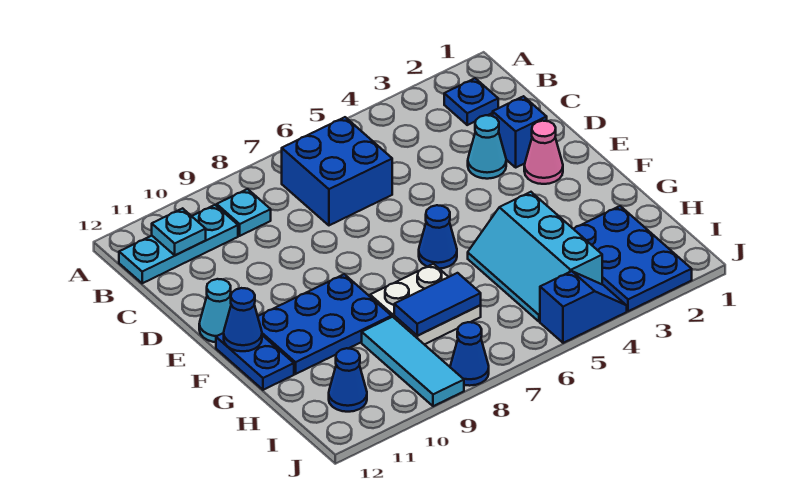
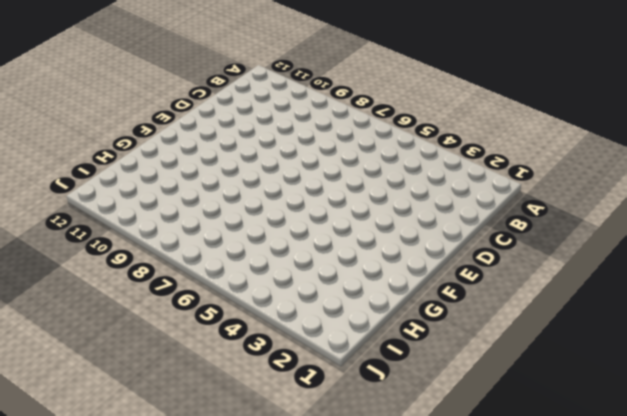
none -> blue plate B2 level 1
none -> blue brick B6:C7 level 1
none -> cyan plate B9 level 1

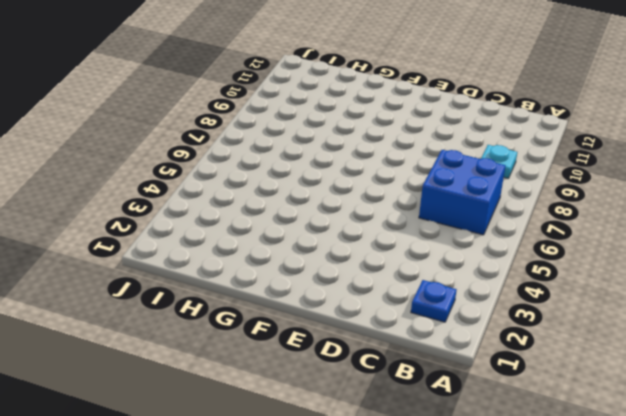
none -> cyan plate B10:B12 level 1
none -> blue brick D2 level 1
none -> cyan cone D3 level 1

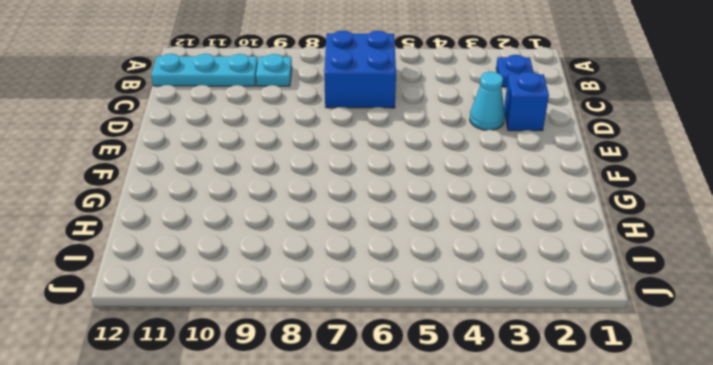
none -> pink cone E2 level 1
none -> cyan cone E12 level 1
none -> blue cone F6 level 1

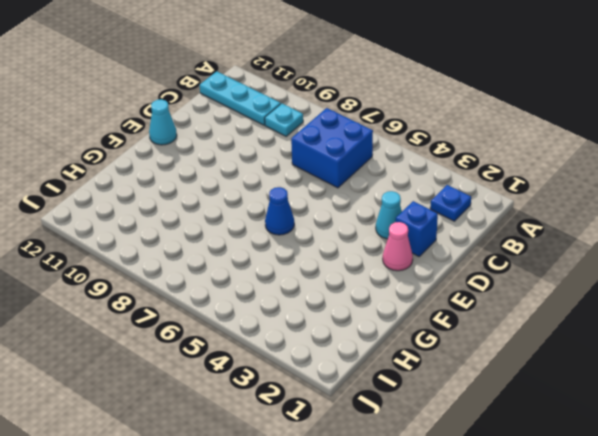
none -> blue plate F9:G11 level 1
none -> blue plate F12:G12 level 1
none -> cyan slope G4:I5 level 1 top 4

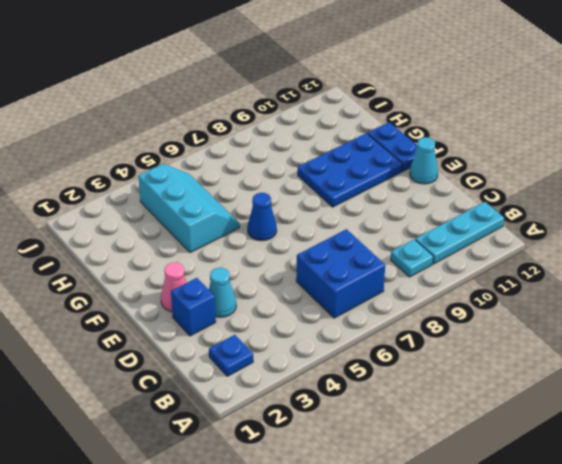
none -> white plate G7:H8 level 1
none -> blue plate H2:J3 level 1
none -> cyan tile H9:J9 level 1

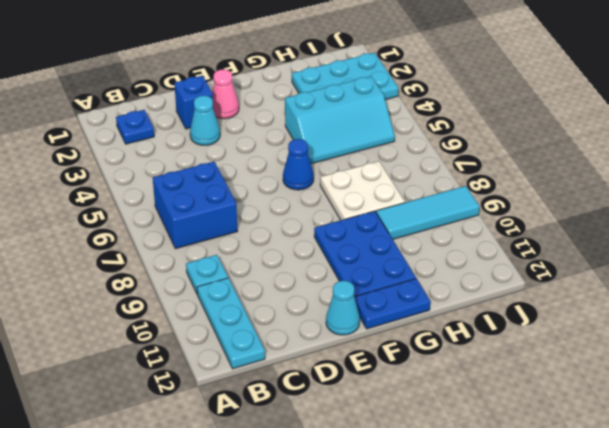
cyan plate H2:J3 level 1 -> blue plate H2:J3 level 1
none -> blue cone I11 level 1
none -> blue slope J4:J5 level 1 top 5
none -> blue cone J8 level 1

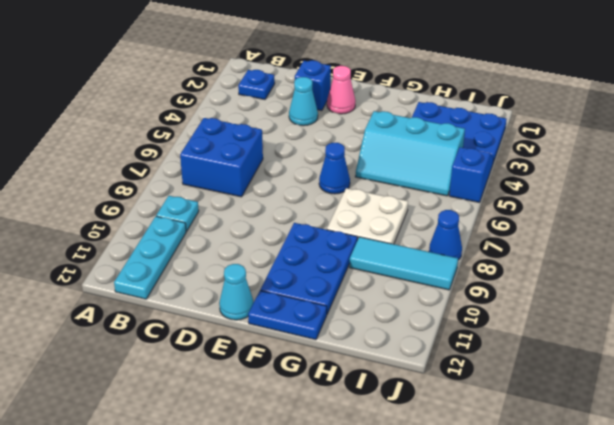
none -> blue cone I11 level 1
none -> cyan plate B11 level 2
none -> blue cone F12 level 2

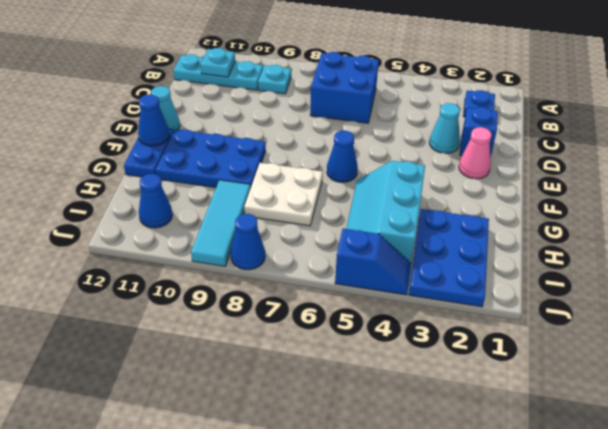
none -> blue tile H7:H8 level 2

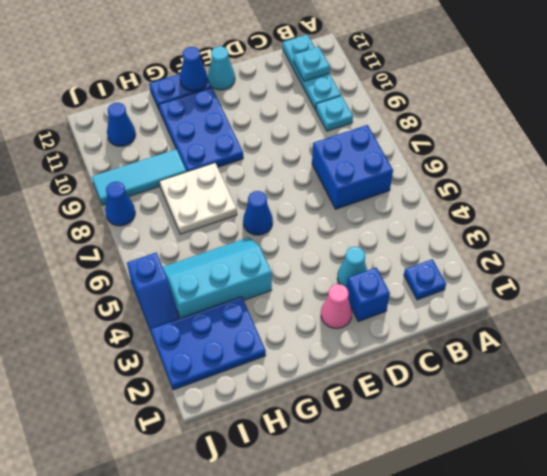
none -> blue tile H7:H8 level 2

